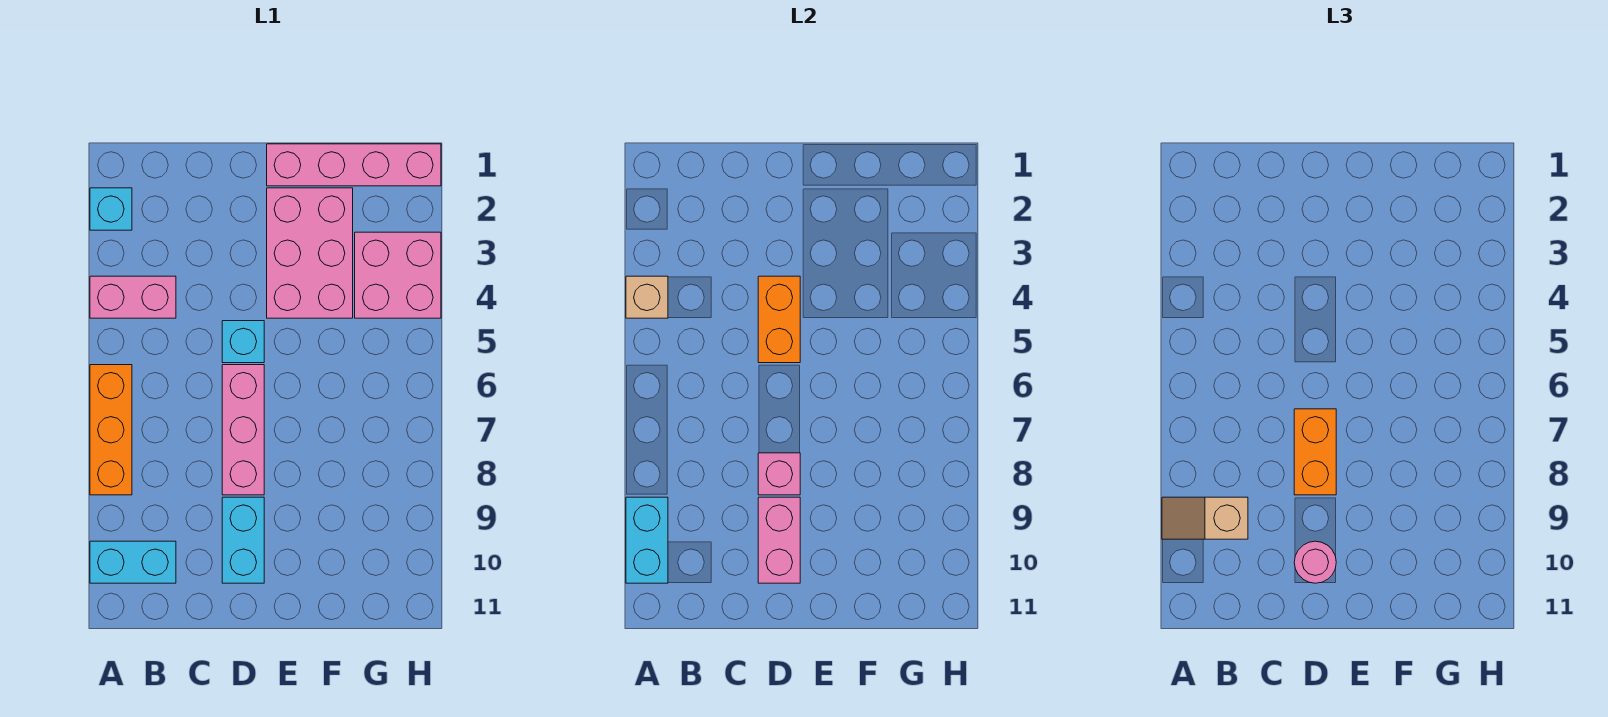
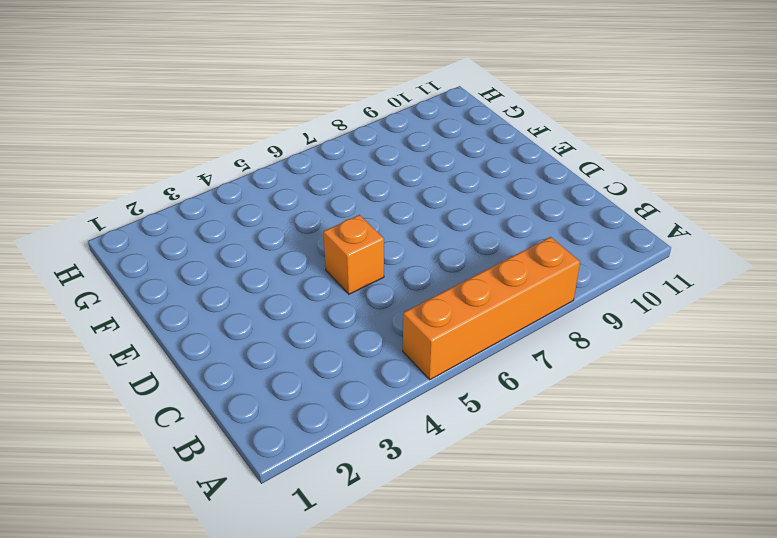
orange brick A5:A8 level 1 -> orange brick A6:A8 level 1
orange brick D5 level 1 -> cyan brick D5 level 1
none -> cyan brick A2 level 1
none -> pink brick A4:B4 level 1
none -> cyan brick A10:B10 level 1

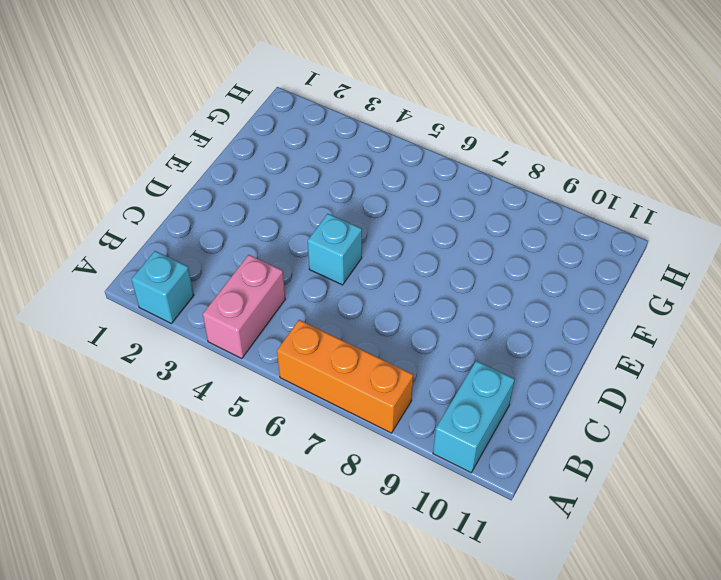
none -> pink brick D6:D8 level 1
none -> cyan brick D9:D10 level 1
none -> pink brick E1:H1 level 1

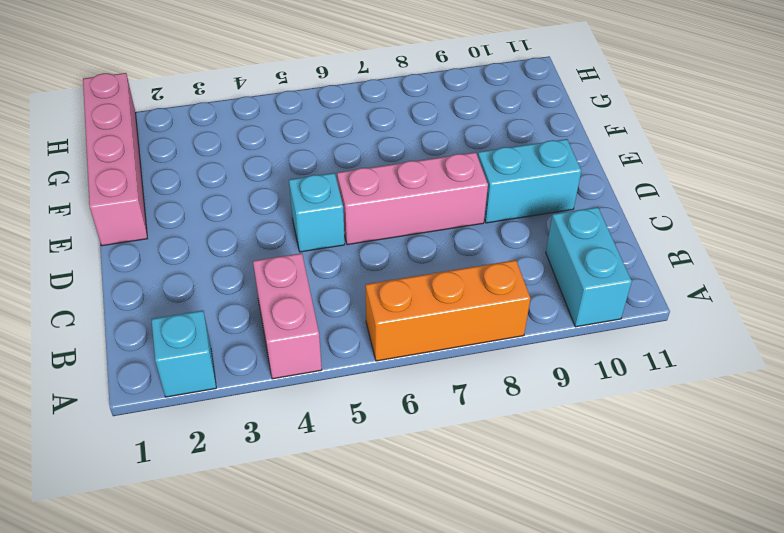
none -> pink brick E2:F4 level 1
none -> pink brick G3:H4 level 1
none -> tan brick A4 level 2

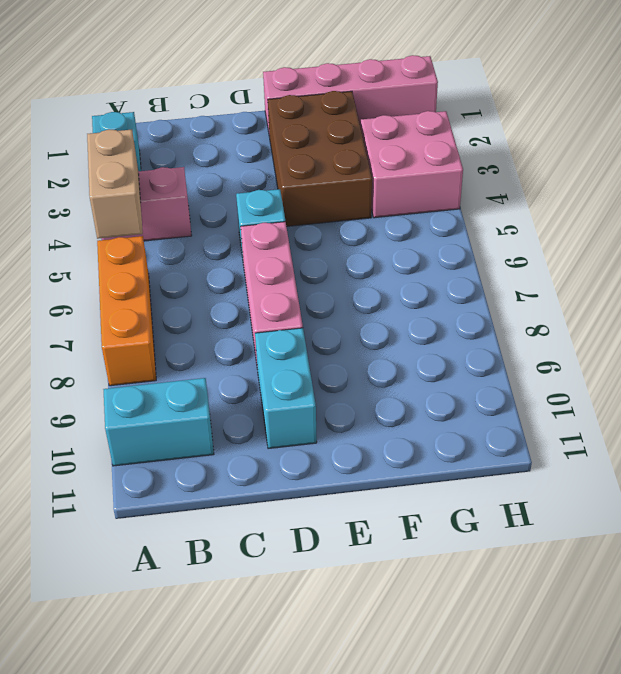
tan brick A4:A5 level 2 -> tan brick A4 level 2
brown brick E2:F4 level 1 -> pink brick E2:F4 level 1
none -> cyan brick A9:A10 level 2
none -> orange brick D4:D5 level 2
none -> pink brick D8 level 2

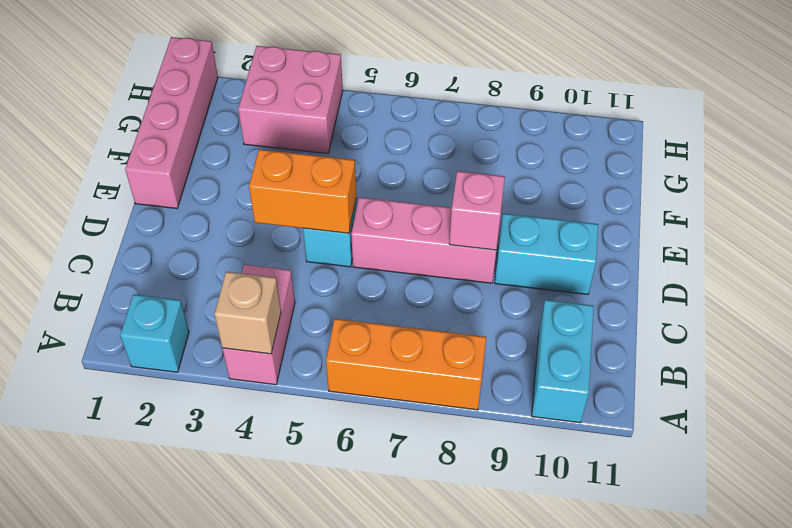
none -> pink brick E2:F4 level 1
none -> cyan brick A9:A10 level 2
none -> pink brick D9:D10 level 2

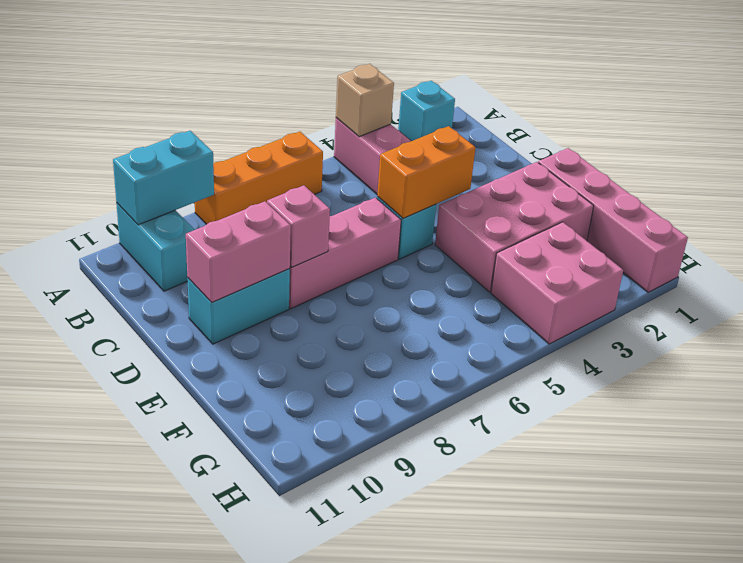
none -> tan slope A9:B9 level 3 top B
none -> orange brick D7:D8 level 3
none -> pink round brick D10 level 3

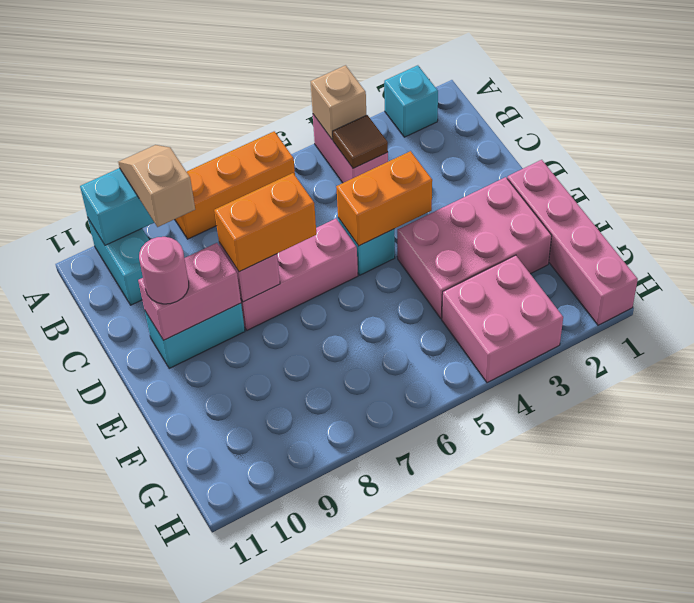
brown tile B4 level 2 -> none

